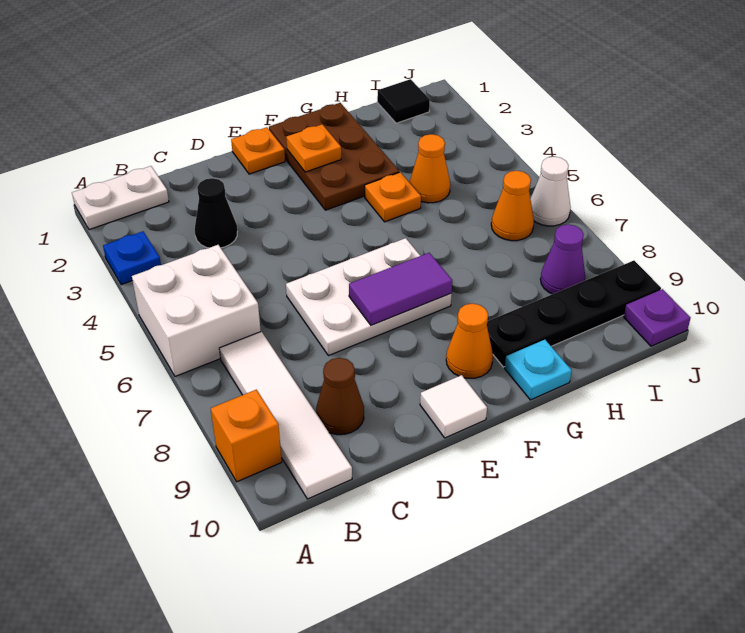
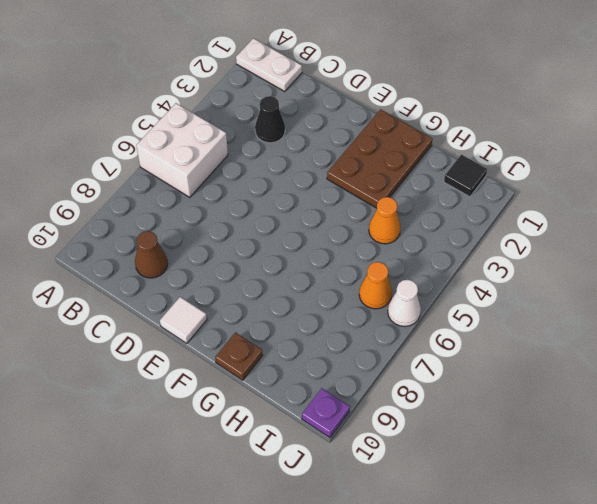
brown plate G10 level 1 -> cyan plate G10 level 1
none -> blue plate A3 level 1
none -> orange brick A9 level 1
none -> white tile B7:B10 level 1

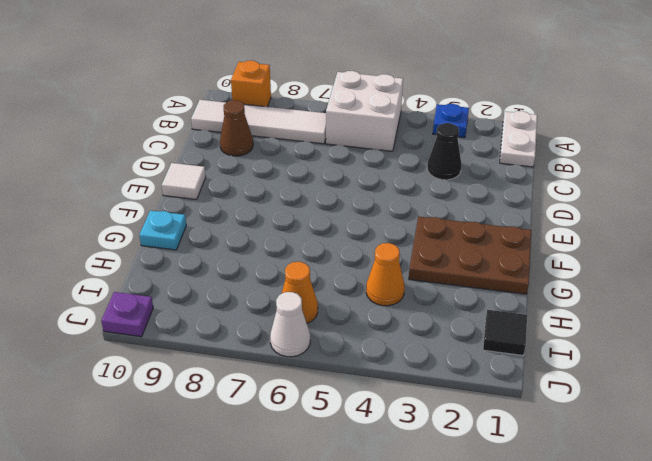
none -> white plate D6:F7 level 1
none -> orange plate E1 level 1
none -> orange cone F9 level 1

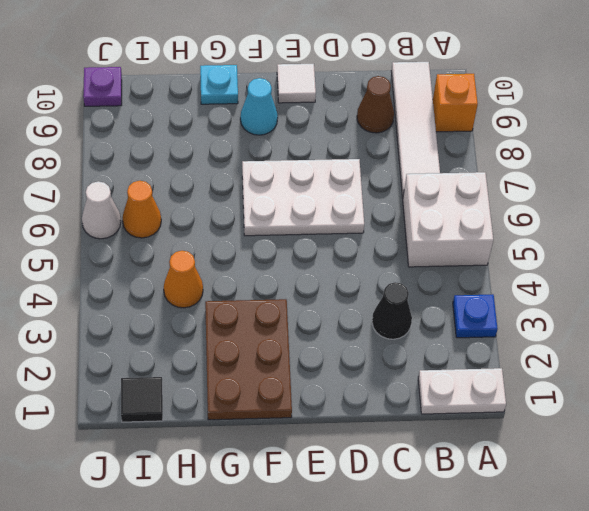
cyan cone F9 level 1 -> orange cone F9 level 1
none -> orange plate E1 level 1
none -> orange plate G4 level 1
none -> black plate G9:J9 level 1

